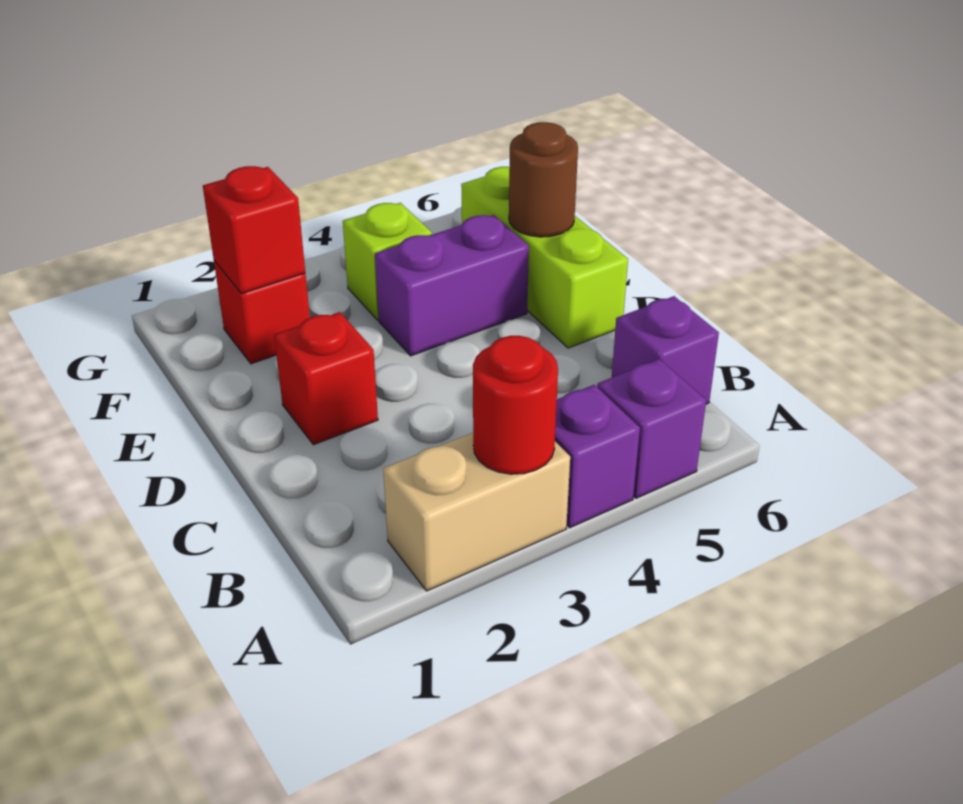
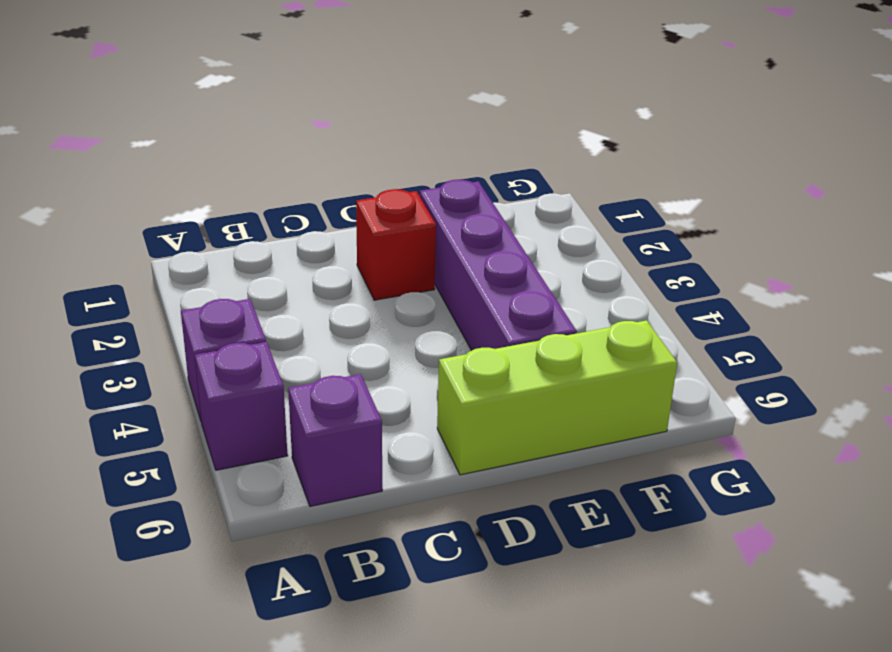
purple brick E2:E5 level 1 -> purple brick E4:E5 level 1
none -> tan brick A2:A3 level 1
none -> red brick F2 level 1
none -> lime brick F4 level 1

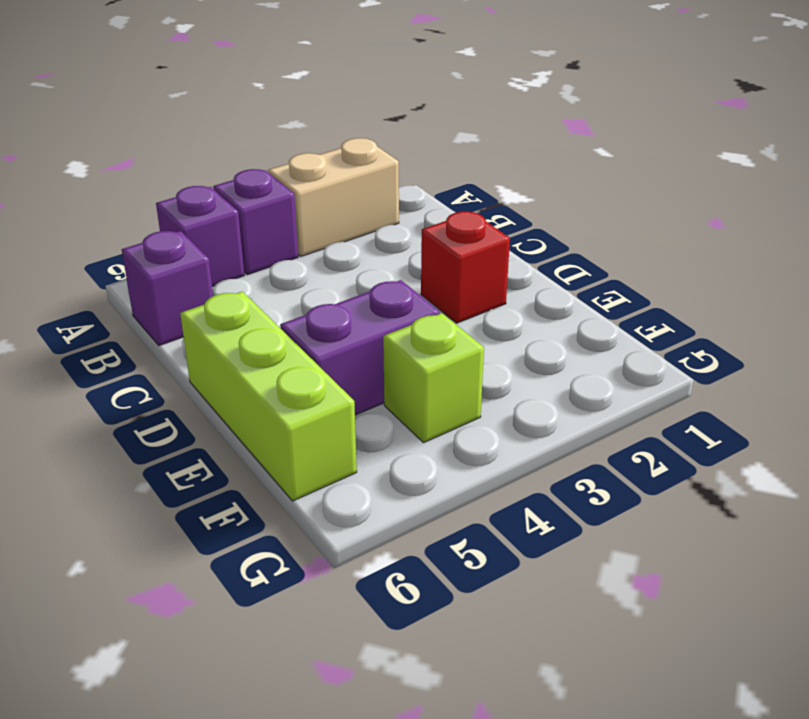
none -> red brick F2 level 1
none -> red round brick A3 level 2
none -> brown round brick E6 level 2

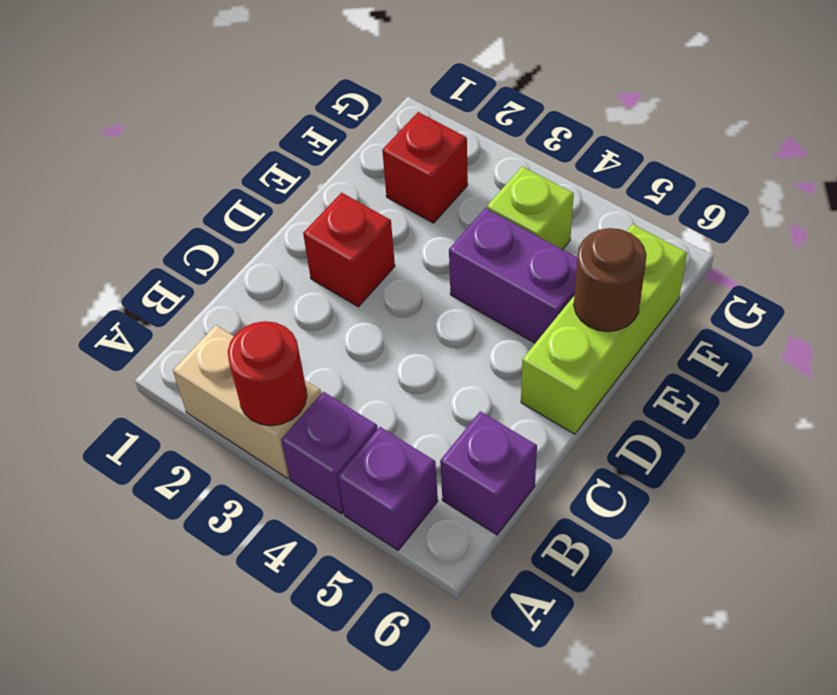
none -> red brick F2 level 2

